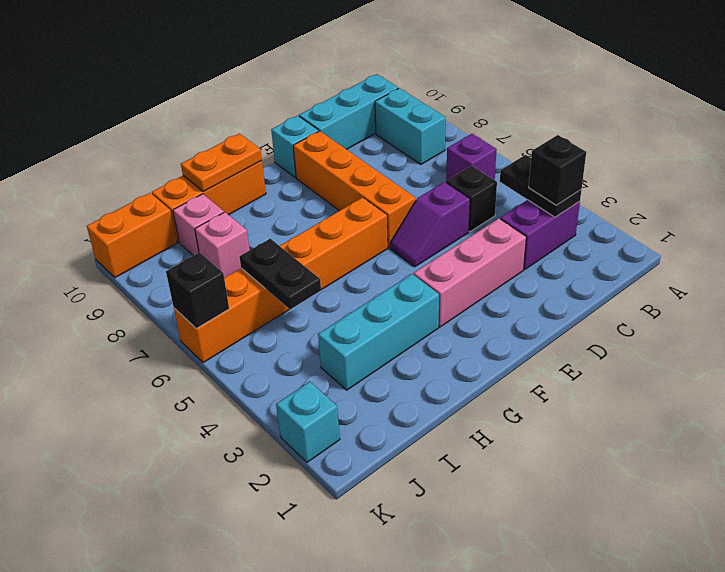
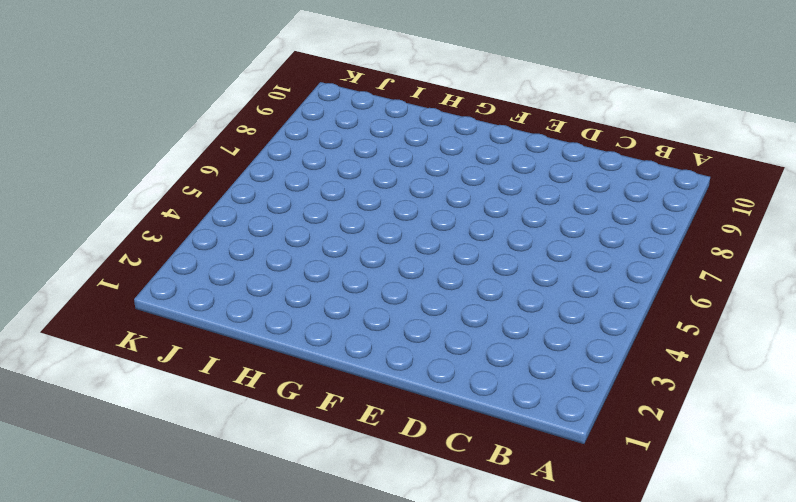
none -> purple brick B3:C3 level 1
none -> purple brick B6 level 1
none -> cyan brick B8:B9 level 1

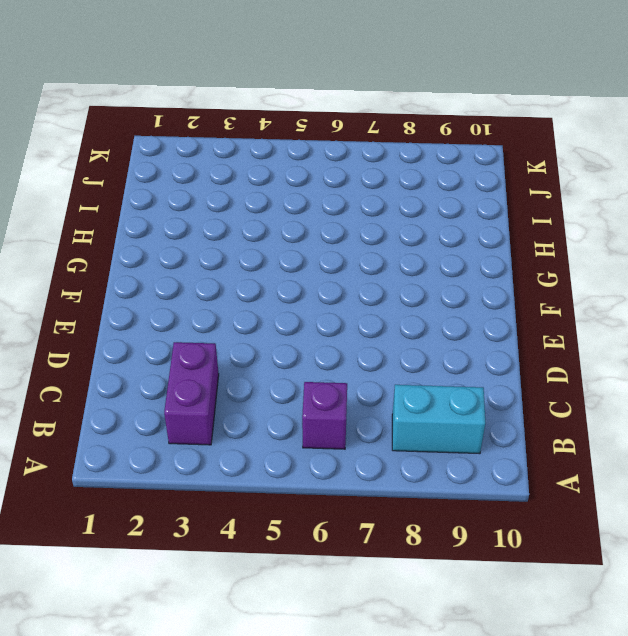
none -> cyan brick B10:D10 level 1
none -> black brick C5 level 1
none -> pink brick D3:F3 level 1

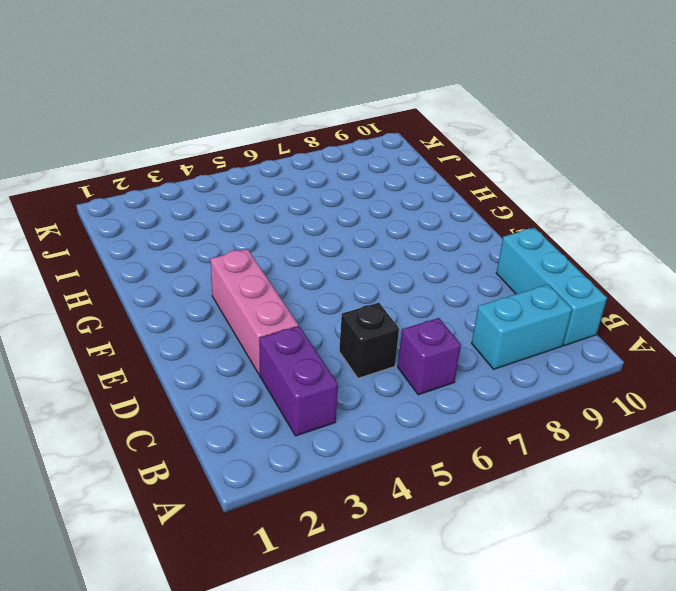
none -> purple slope D5:E5 level 1 top D
none -> orange brick E6:E9 level 1
none -> cyan brick E10 level 1

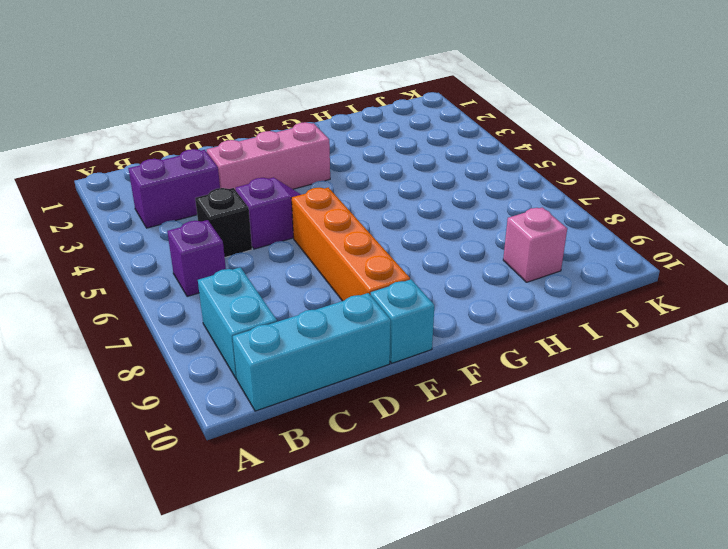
none -> orange brick F6:K6 level 1
none -> cyan brick G3:I3 level 1
none -> orange brick G10:I10 level 1

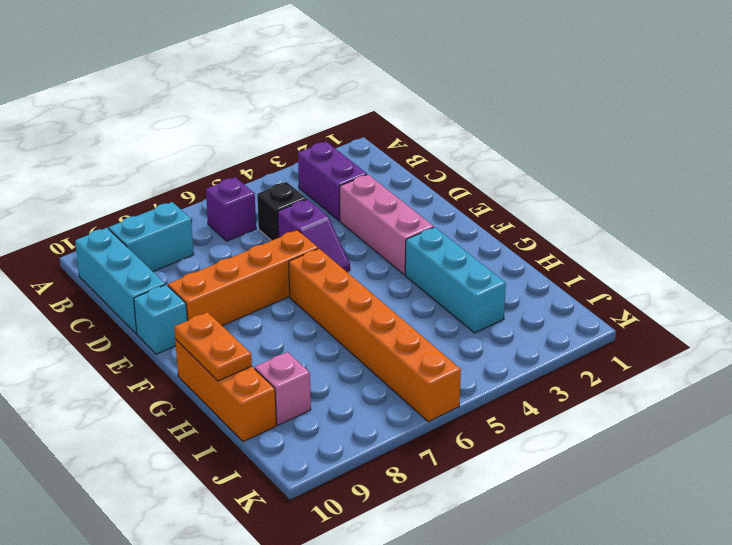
none -> pink brick I8 level 1
none -> orange brick J10:K10 level 1
none -> cyan brick K2 level 1

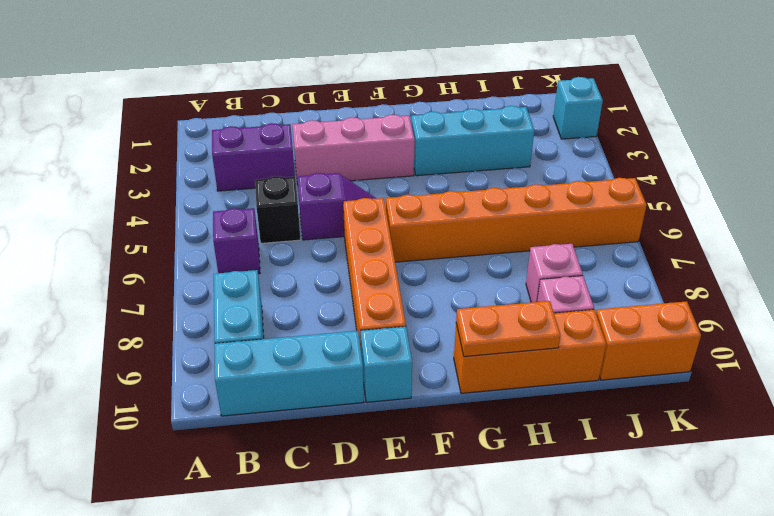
none -> black plate B3:B4 level 2
none -> black plate I5:I6 level 2
none -> black brick K6 level 2

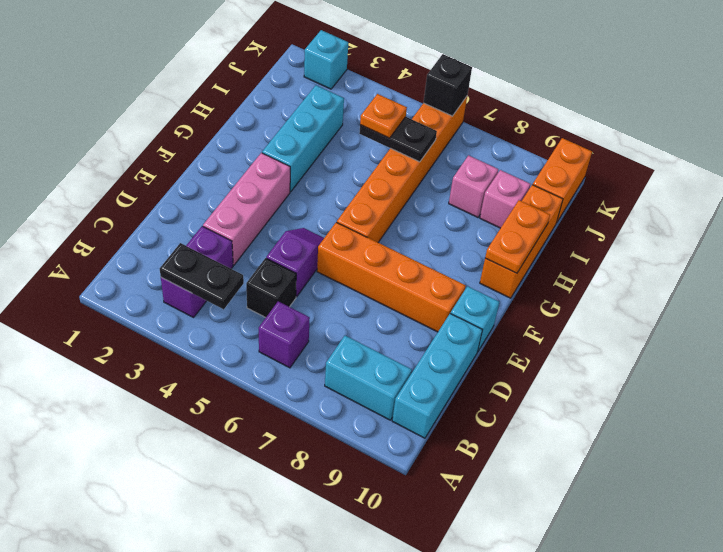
orange plate I5 level 3 -> none
none -> black brick B3 level 3

